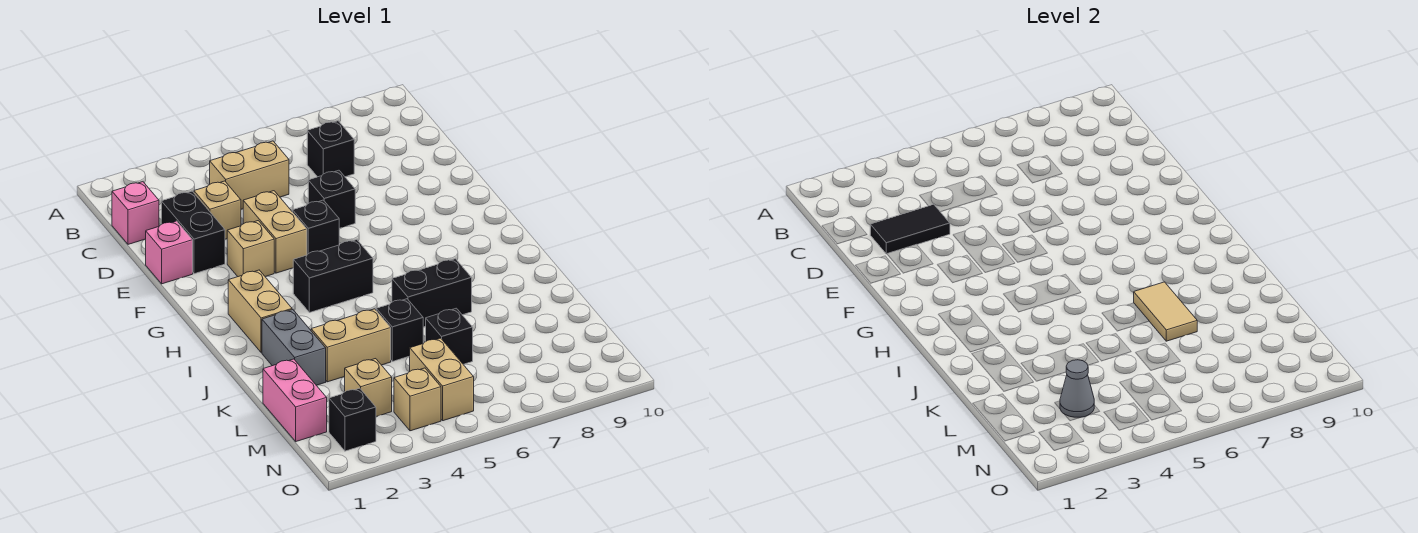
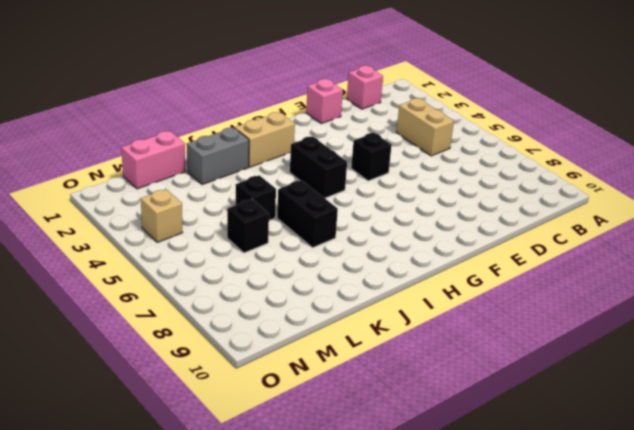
none -> black brick C7 level 1
none -> black brick D2:E2 level 1
none -> tan brick D3 level 1

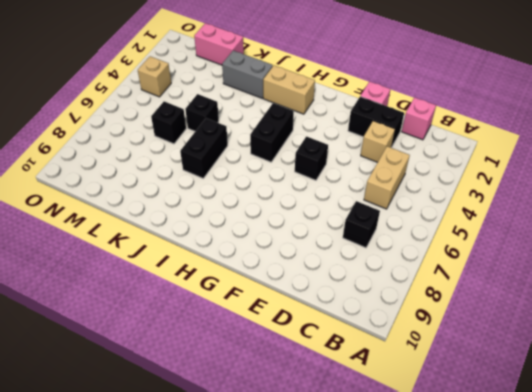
none -> tan brick E4:F4 level 1
none -> black brick E6 level 1
none -> tan brick F3 level 1

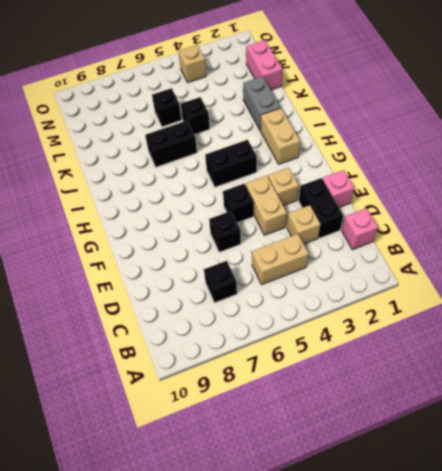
none -> tan brick K3:K4 level 1
none -> tan brick M3 level 1
none -> tan brick M5:N5 level 1

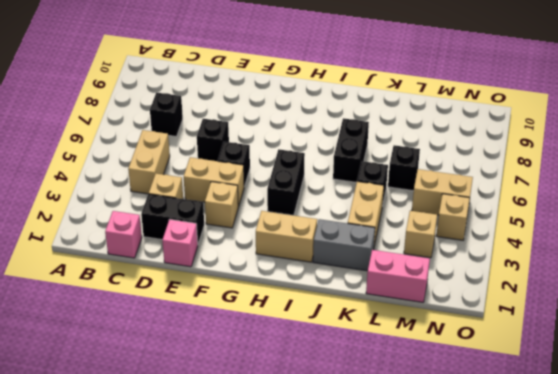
none -> black brick N2 level 1
none -> black tile D2:D3 level 2
none -> tan tile J7:K7 level 2

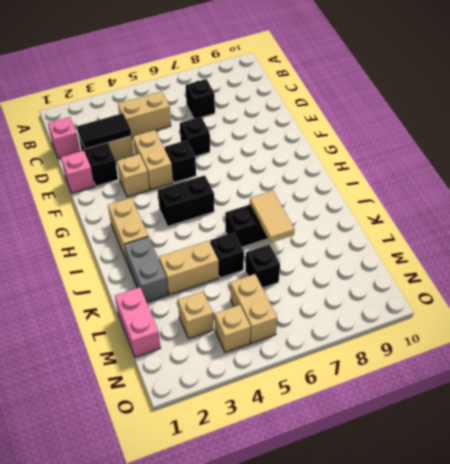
none -> black brick N2 level 1
none -> grey cone M3 level 2

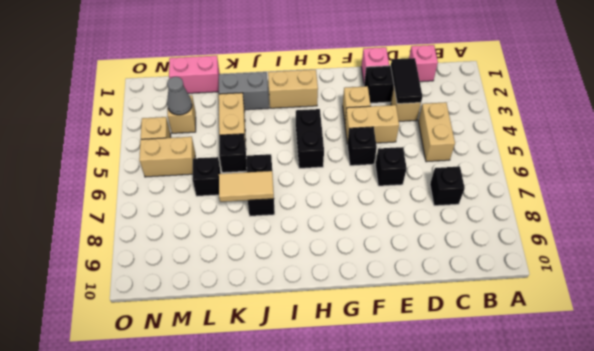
none -> black brick N2 level 1

